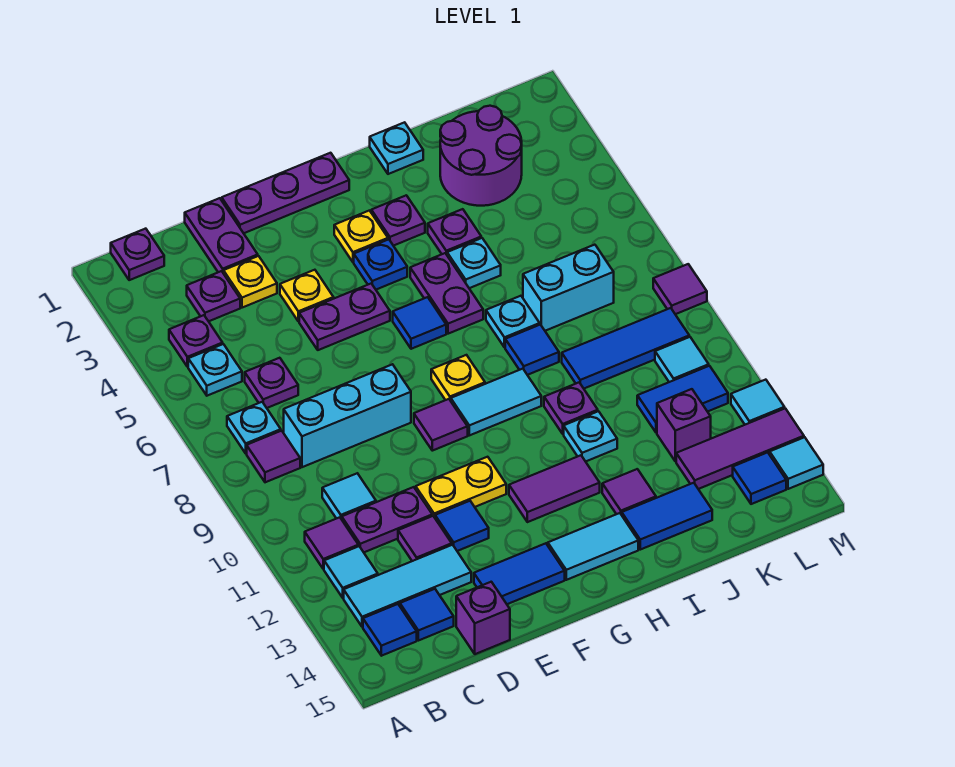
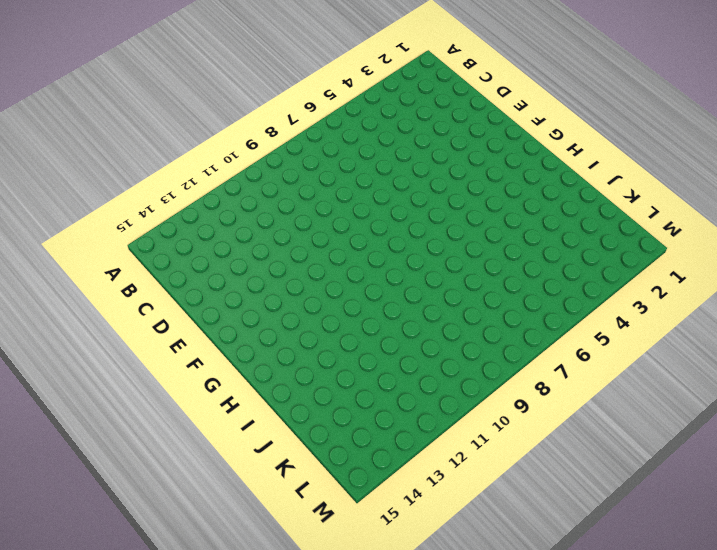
none -> purple plate B1 level 1
none -> purple plate B4 level 1
none -> cyan plate B5 level 1
none -> cyan plate B7 level 1

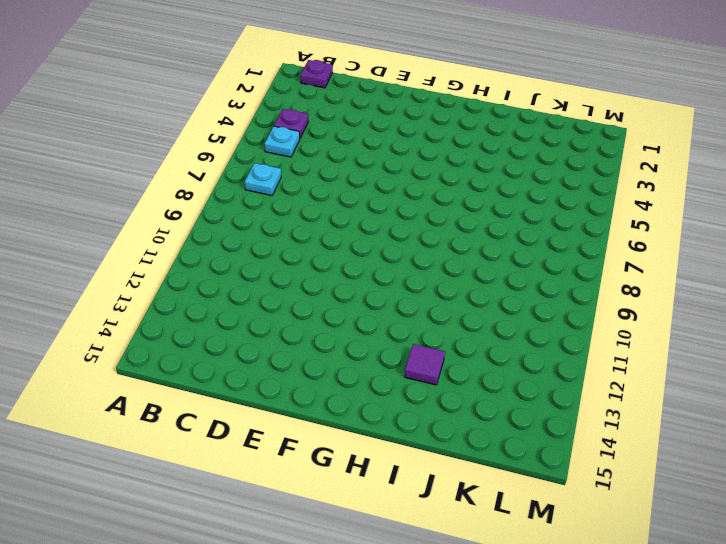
none -> purple tile B8 level 1
none -> purple tile B11 level 1
none -> cyan tile B12 level 1
none -> cyan tile B13:D13 level 1

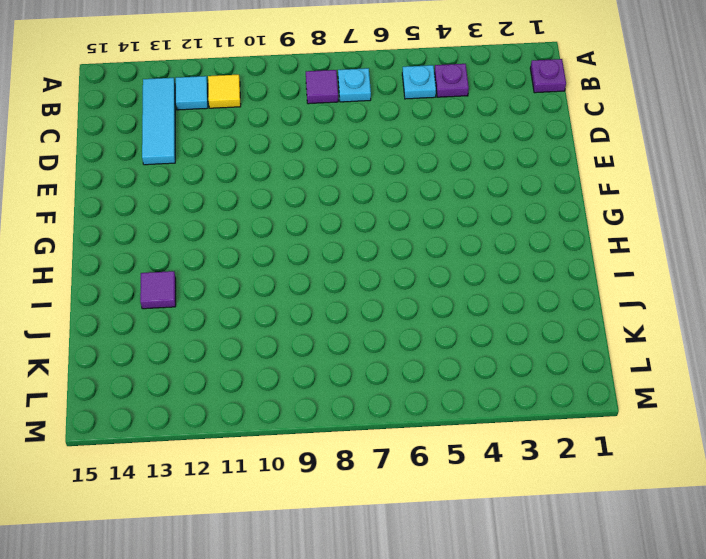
yellow tile B11 level 1 -> purple tile B11 level 1
none -> blue tile B14 level 1
none -> purple plate C3 level 1
none -> purple plate C6 level 1
none -> cyan brick C8:E8 level 1

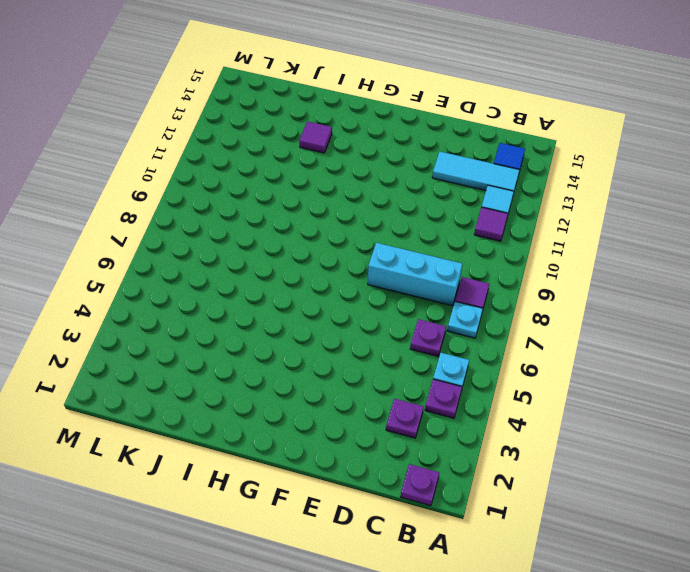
none -> cyan tile C10 level 1
none -> purple plate C11:D11 level 1
none -> blue tile C14 level 1
none -> purple plate D1:D2 level 1

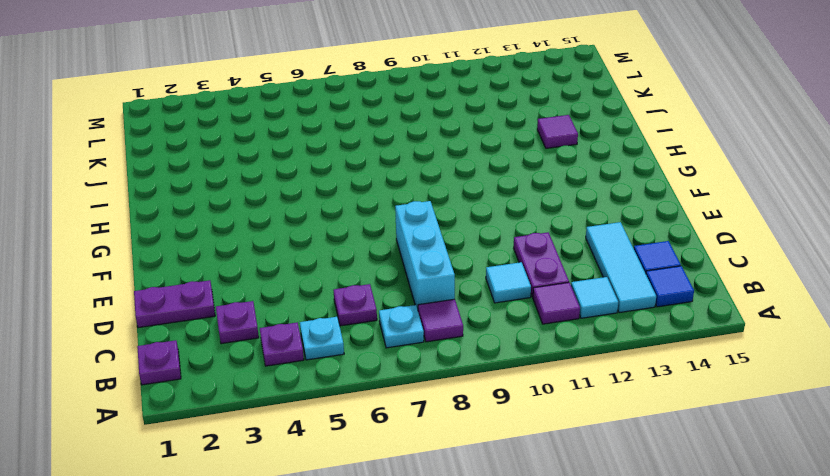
none -> yellow plate D3 level 1
none -> purple tile D12 level 1
none -> purple brick D15 level 1
none -> purple plate E1:G1 level 1

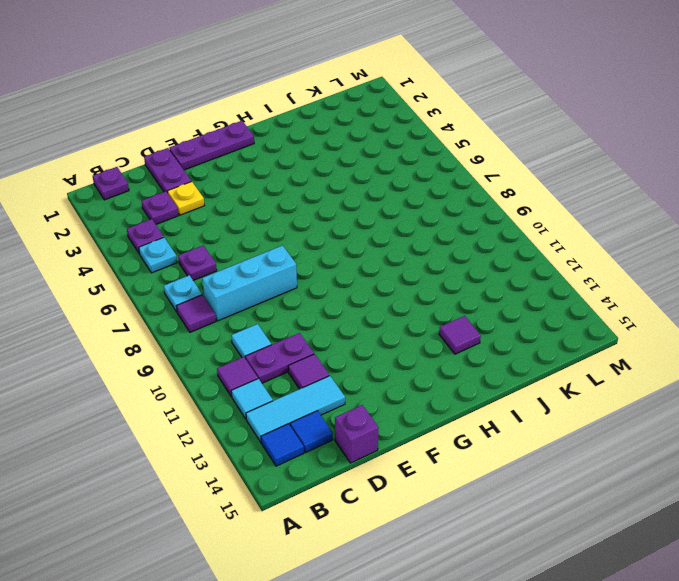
none -> yellow plate E4 level 1
none -> purple plate E5:F5 level 1
none -> yellow plate E11:F11 level 1
none -> blue tile E12 level 1

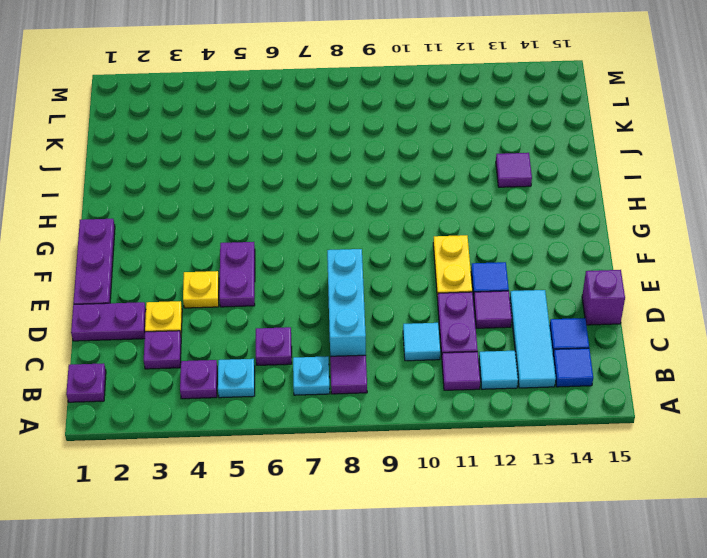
none -> blue tile E14:F14 level 1
none -> purple tile F9 level 1
none -> yellow plate G3 level 1
none -> blue plate G4 level 1

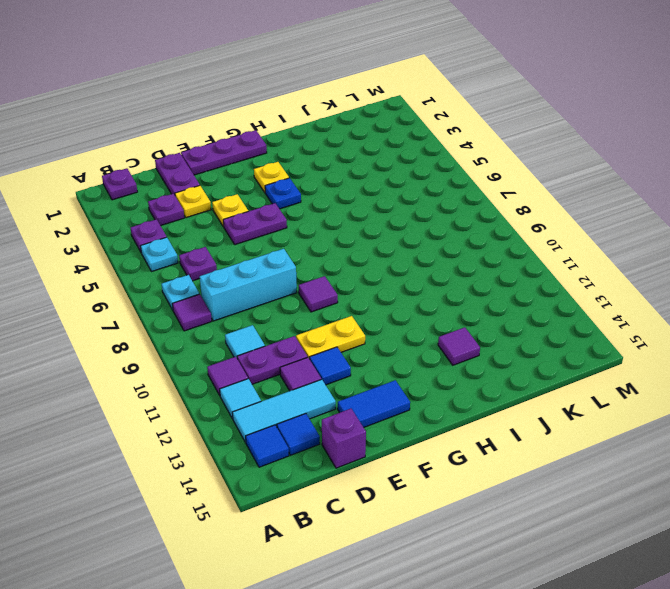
none -> blue tile G6 level 1
none -> yellow plate G8 level 1
none -> cyan tile G9:H9 level 1
none -> purple tile G12:H12 level 1

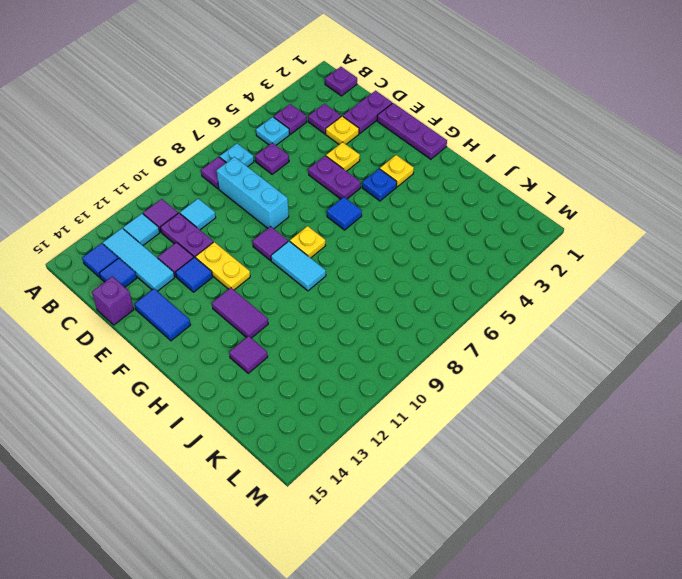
none -> cyan tile G14:H14 level 1
none -> purple plate H3 level 1
none -> purple plate H5:H6 level 1
none -> cyan plate I1 level 1

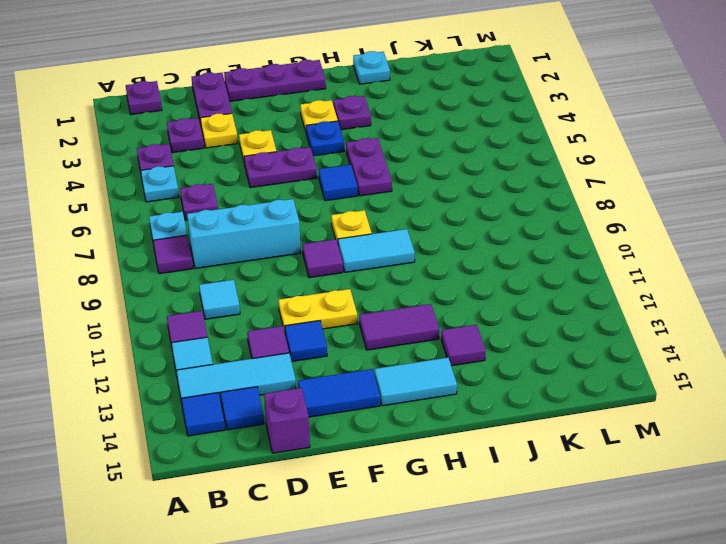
none -> purple plate C11:D11 level 1
none -> purple plate I4 level 1
none -> cyan plate I5 level 1
none -> cyan plate I7 level 1

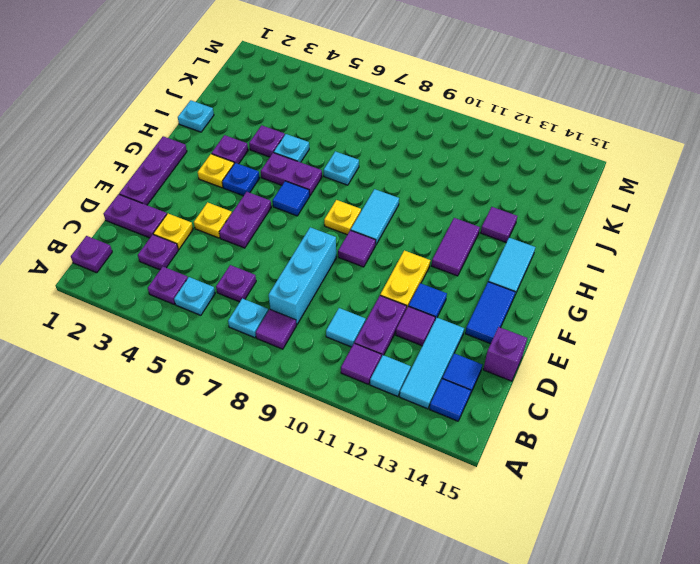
none -> blue tile I8 level 1
none -> purple plate I10 level 1
none -> cyan plate I11 level 1
none -> blue tile I14:J14 level 1

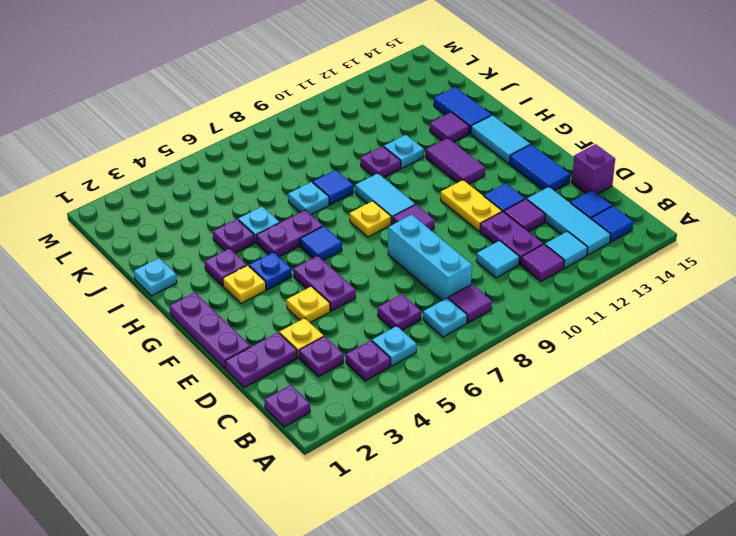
none -> purple round brick J2:K3 level 1
none -> cyan brick J7:K7 level 1
none -> blue tile J9:L9 level 1
none -> blue tile K11:L11 level 1

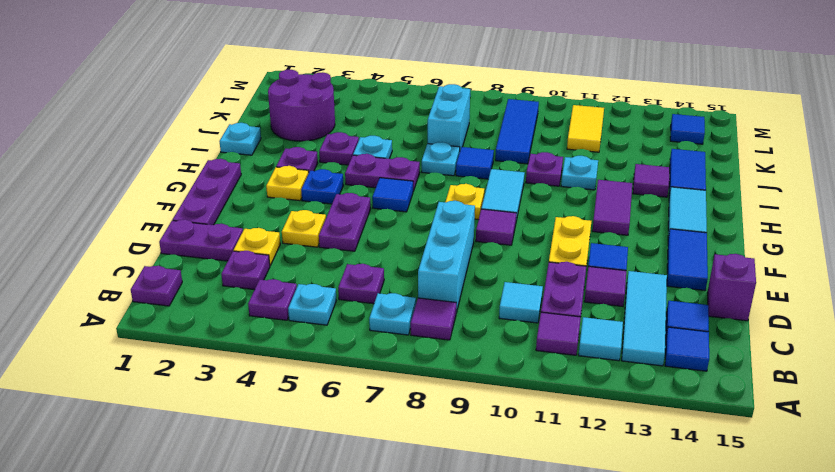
yellow tile K11:L11 level 1 -> blue tile K11:L11 level 1
none -> purple brick K12 level 1
none -> purple tile K13:M13 level 1
none -> cyan tile L10 level 1
none -> purple tile M8 level 1

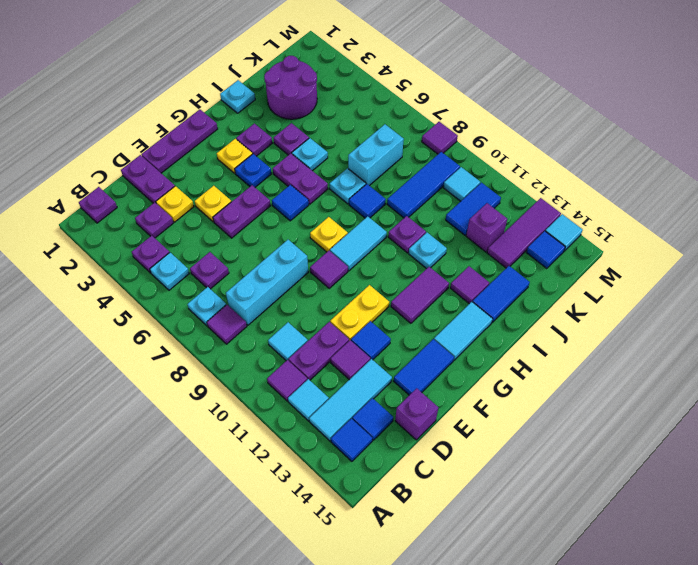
none -> cyan tile M12 level 1

